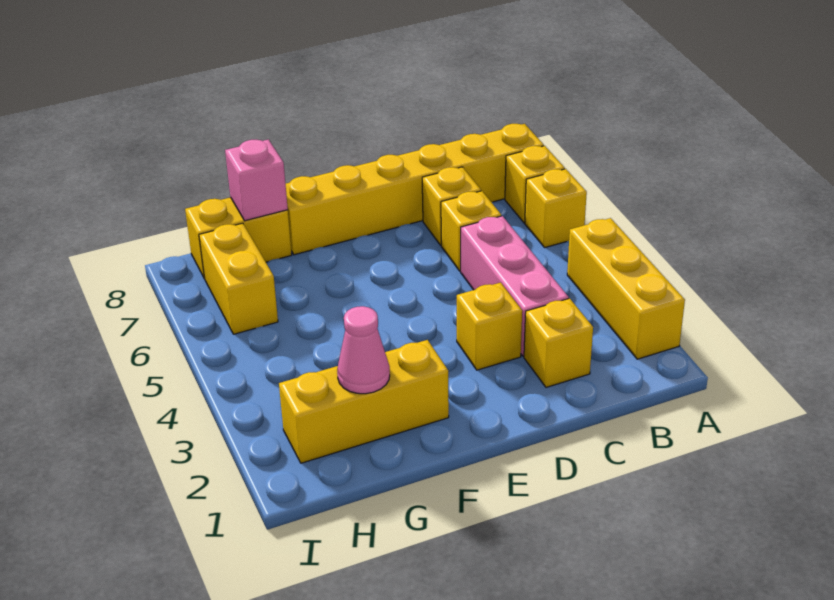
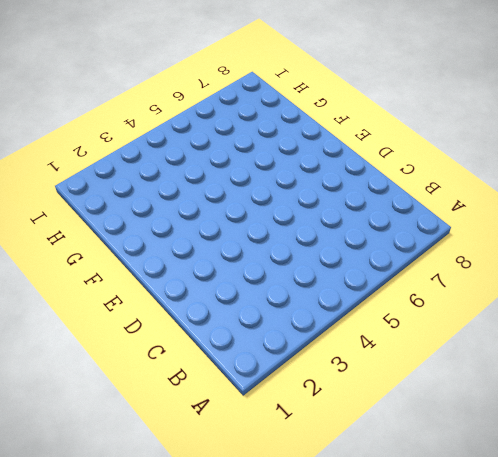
none -> yellow brick A2:A4 level 1
none -> yellow brick A6 level 1
none -> yellow brick A7 level 1

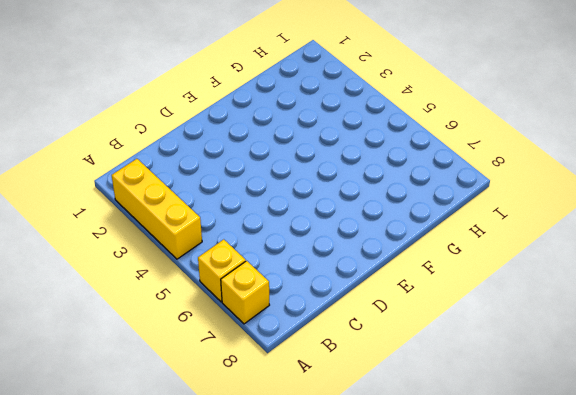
none -> yellow brick A8:F8 level 1
none -> yellow brick C2 level 1
none -> pink brick C3:C5 level 1

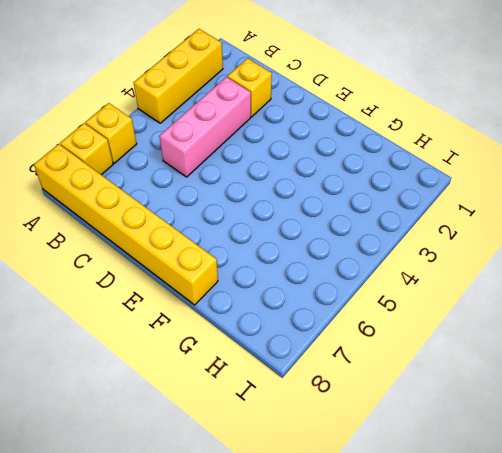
none -> yellow brick C6 level 1
none -> yellow brick C7 level 1
none -> yellow brick D3 level 1

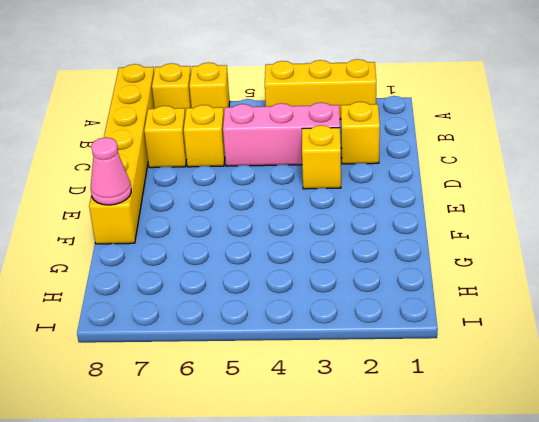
pink cone F8 level 2 -> pink cone G2 level 2
none -> yellow brick F2:H2 level 1
none -> yellow brick G8:H8 level 1
none -> yellow brick H6:H7 level 1

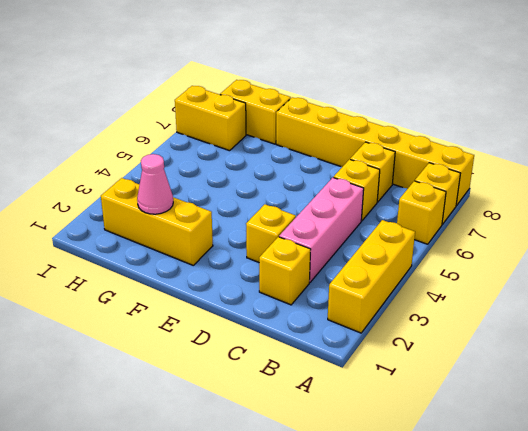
yellow brick H7:I7 level 1 -> yellow brick H6:H7 level 1
none -> pink brick G8 level 2

